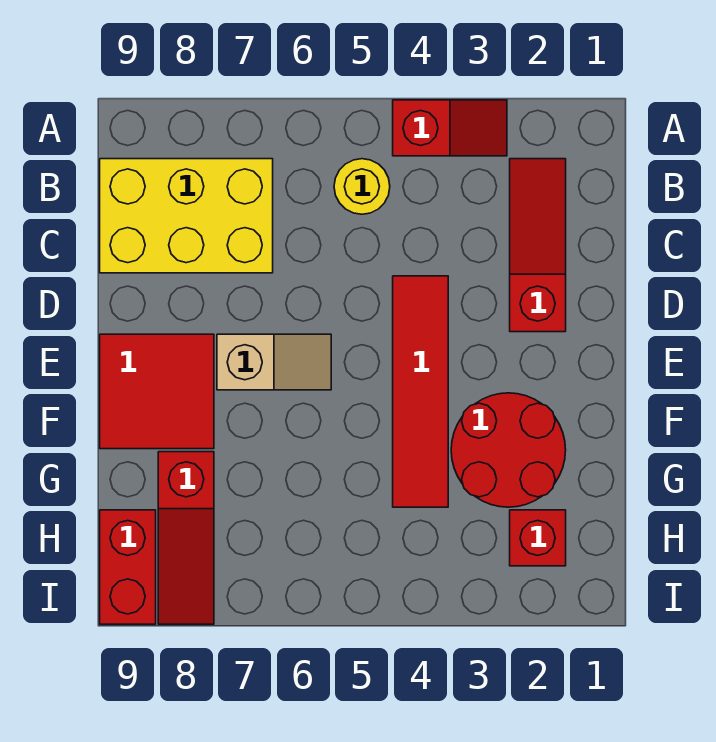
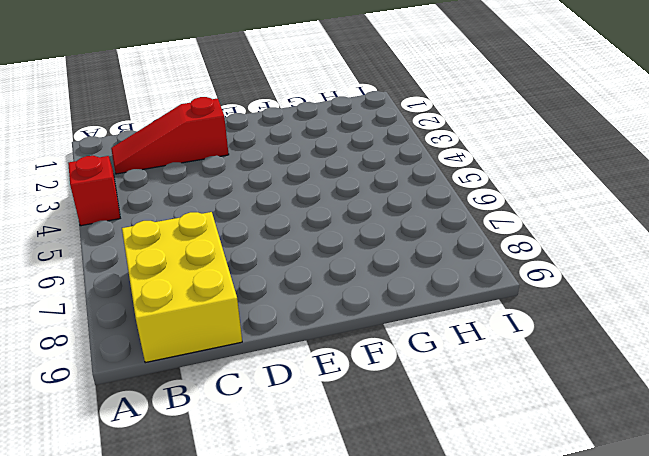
none -> yellow round brick B5 level 1
none -> red tile D4:G4 level 1

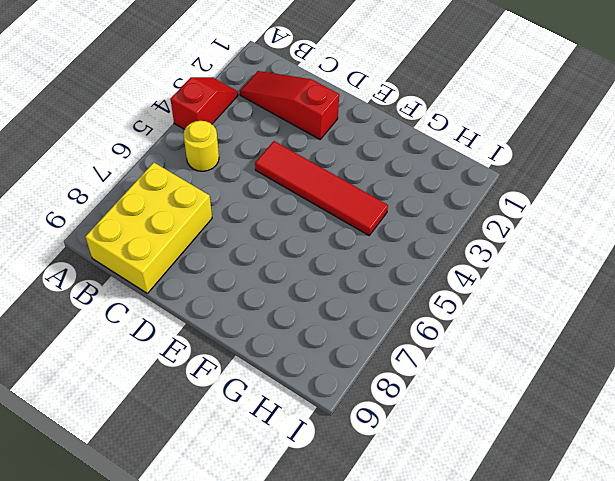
none -> tan slope E6:E7 level 1 top 7
none -> red tile E8:F9 level 1

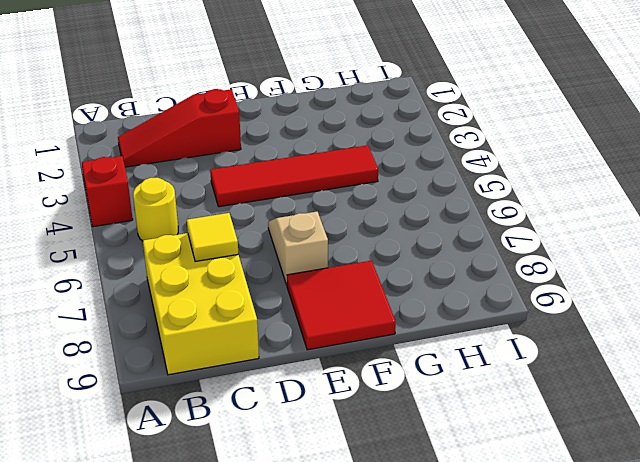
yellow tile C7 level 2 -> none
none -> red round brick F2:G3 level 1
none -> red slope G8:I8 level 1 top G

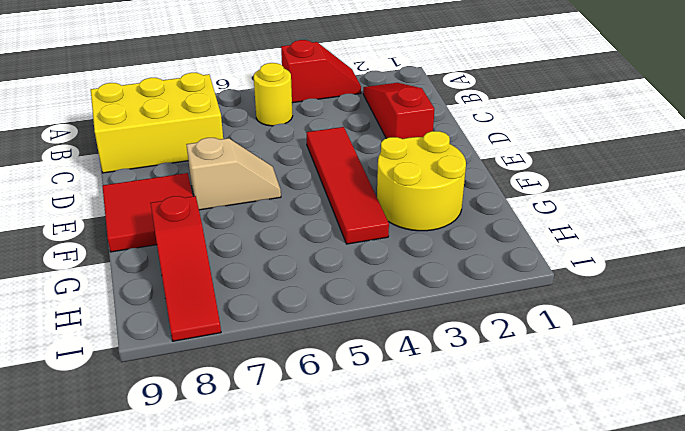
yellow round brick F2:G3 level 1 -> red round brick F2:G3 level 1
none -> red brick H2 level 1
none -> red brick H9:I9 level 1

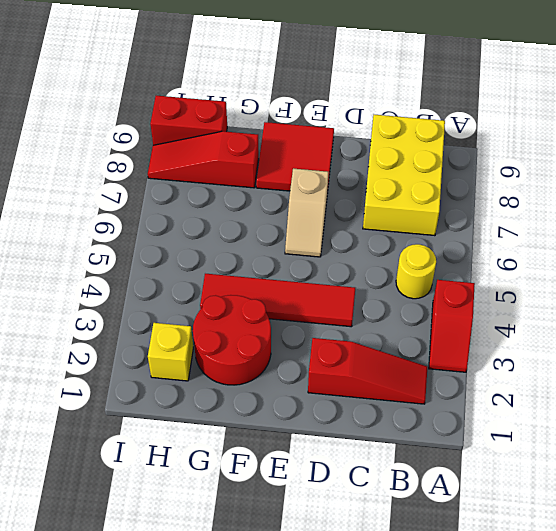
yellow brick H2 level 1 -> red brick H2 level 1

